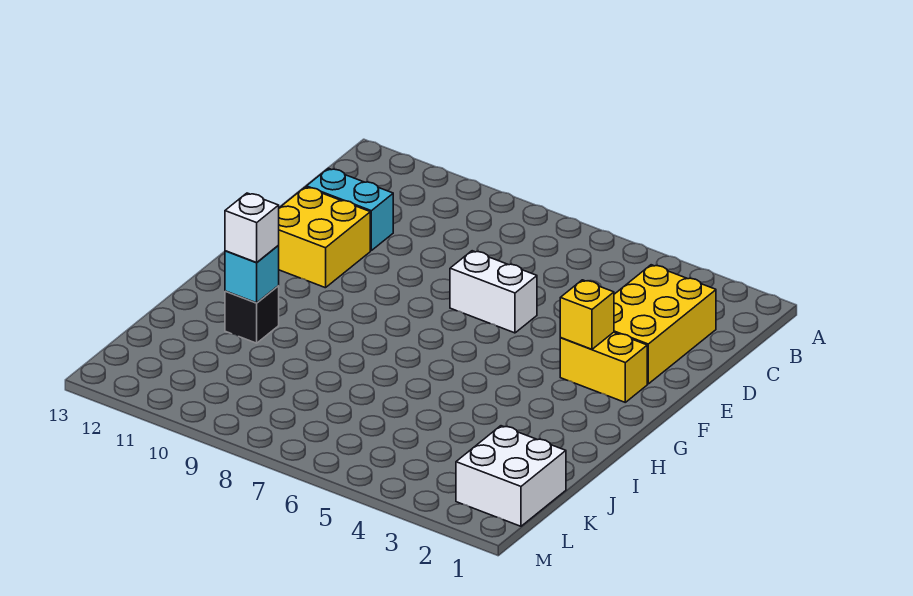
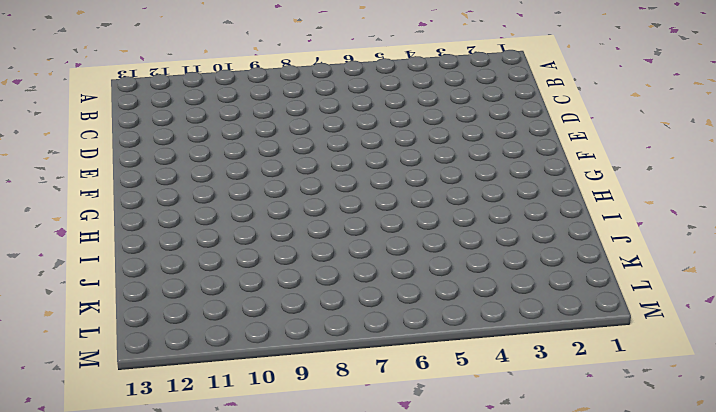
none -> yellow brick C2:E3 level 1
none -> cyan brick D11:D12 level 1

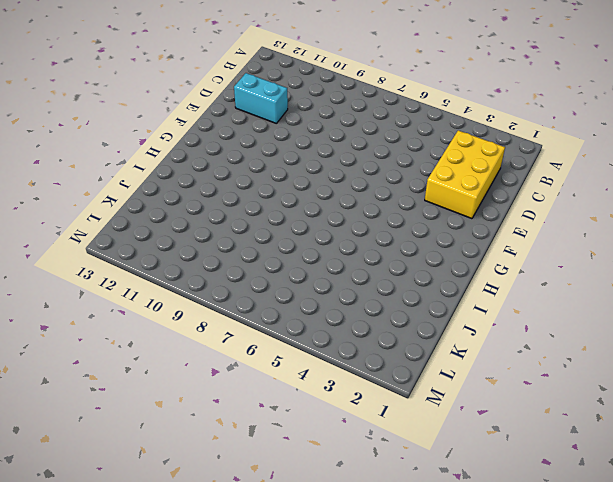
none -> white brick E6:E7 level 1
none -> yellow brick E11:F12 level 1

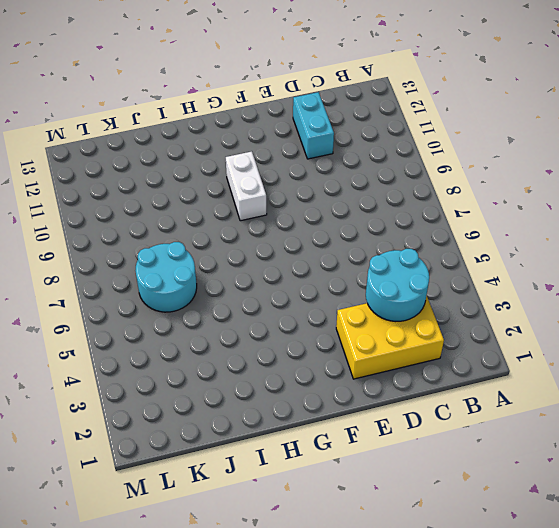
cyan round brick C3:D4 level 2 -> none
white brick G9:G10 level 1 -> white brick E6:E7 level 1
cyan round brick J6:K7 level 1 -> none
none -> yellow brick E11:F12 level 1
none -> yellow brick F2:F3 level 1

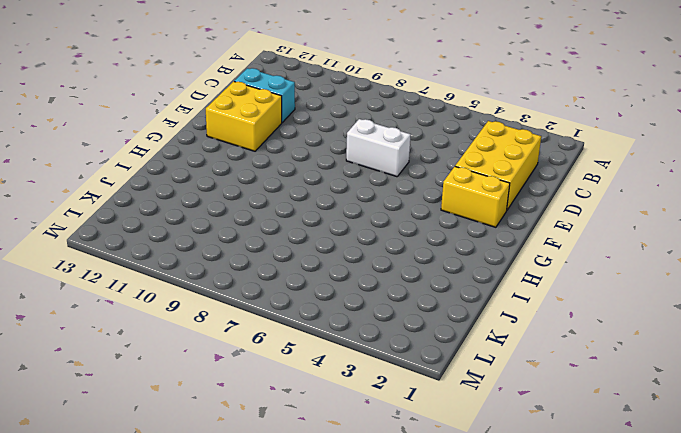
none -> black brick I11 level 1
none -> white brick K1:L2 level 1

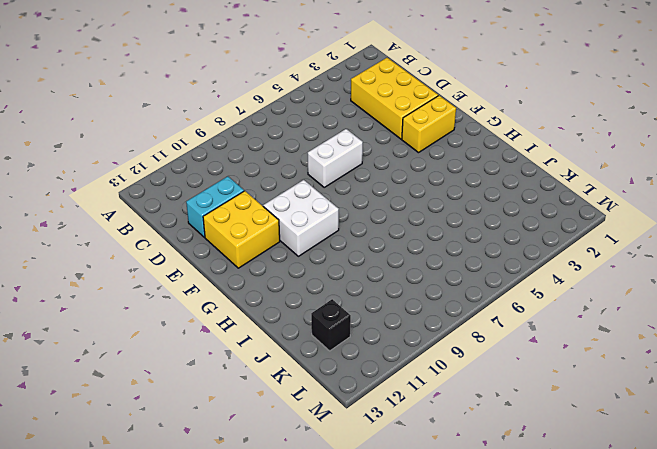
white brick F9:G10 level 1 -> white brick K1:L2 level 1
black brick K12 level 1 -> black brick I11 level 1
none -> yellow brick F3 level 2
none -> cyan brick I11 level 2

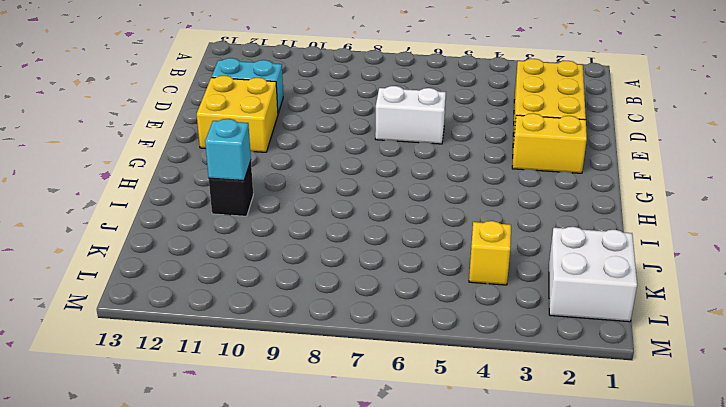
yellow brick K4 level 1 -> yellow brick F3 level 2
none -> white brick I11 level 3

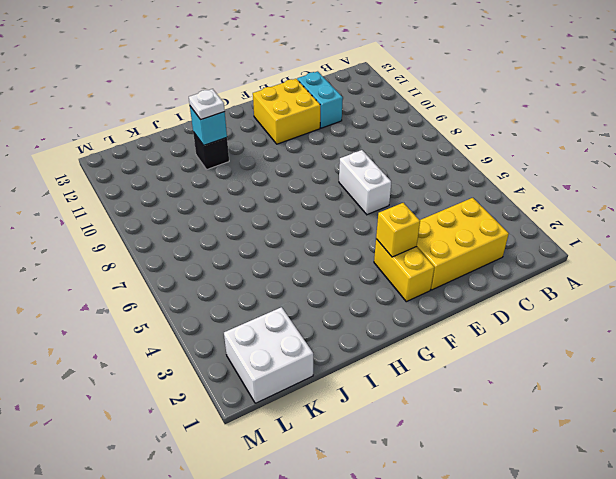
white plate I11 level 3 -> white brick I11 level 3

